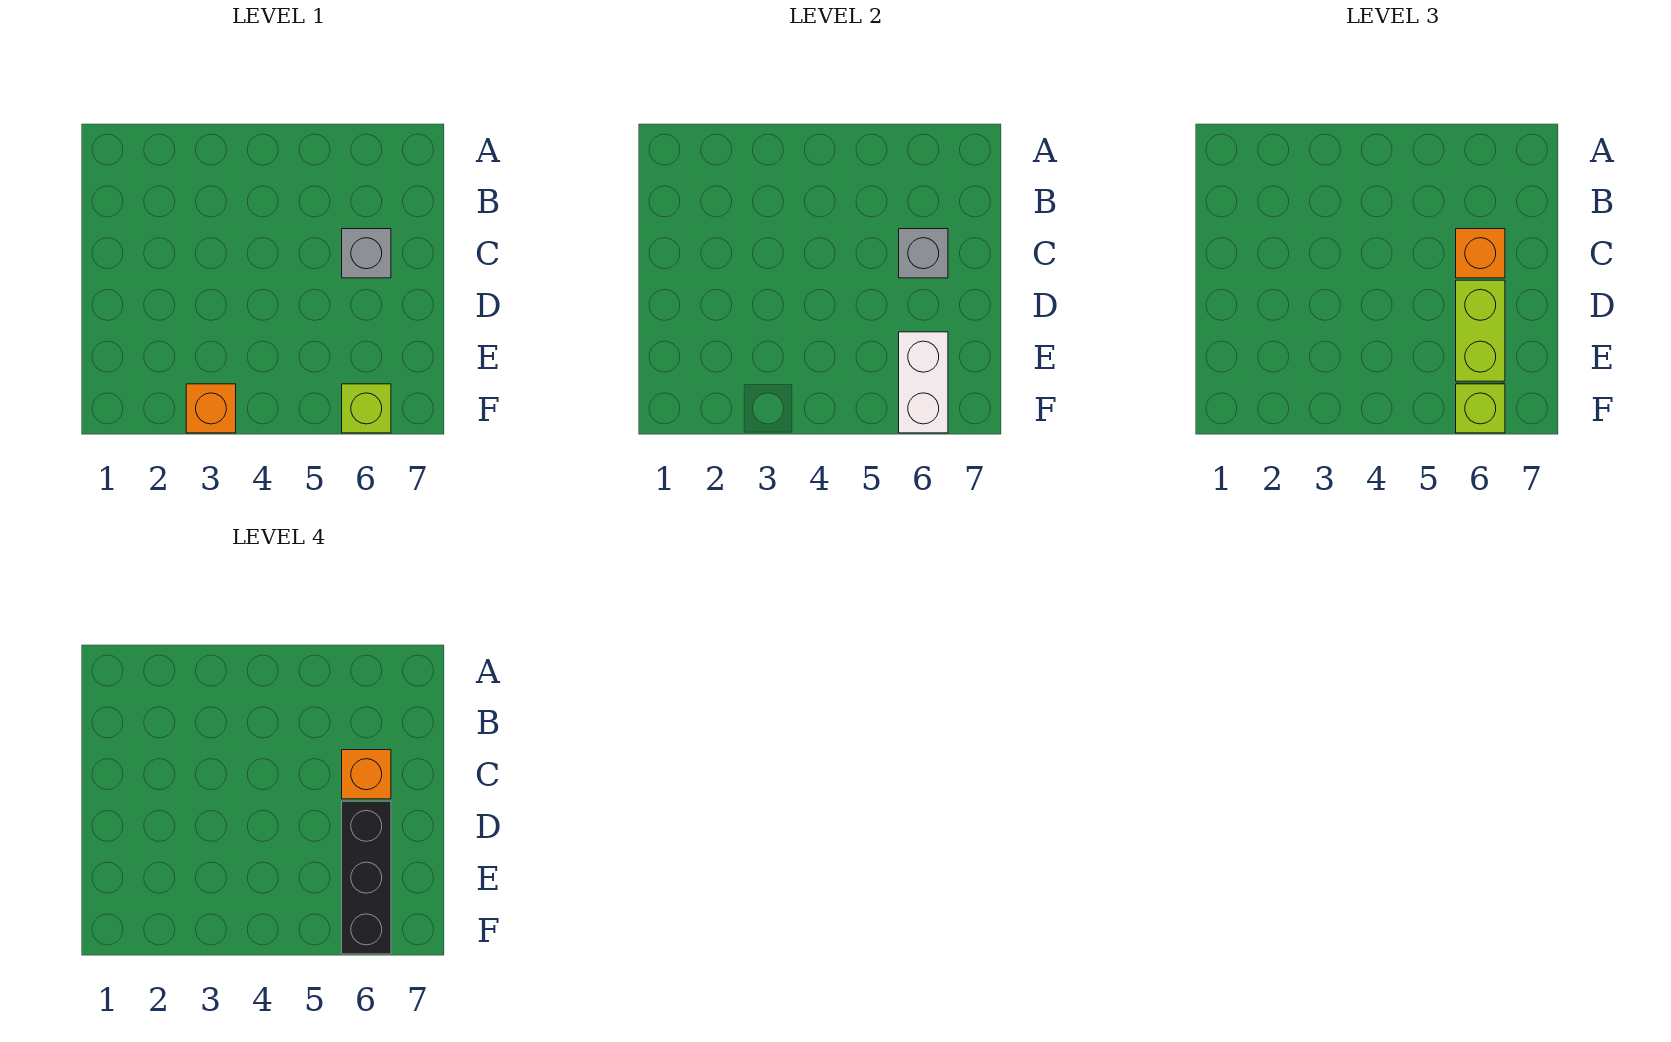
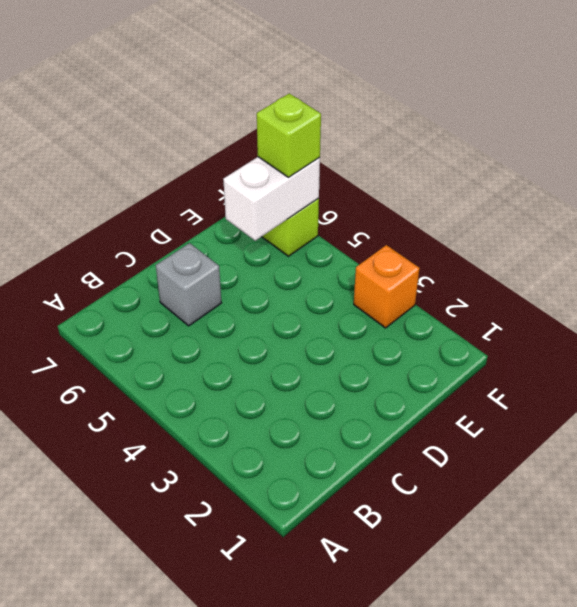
none -> grey brick C6 level 2
none -> orange brick C6 level 3

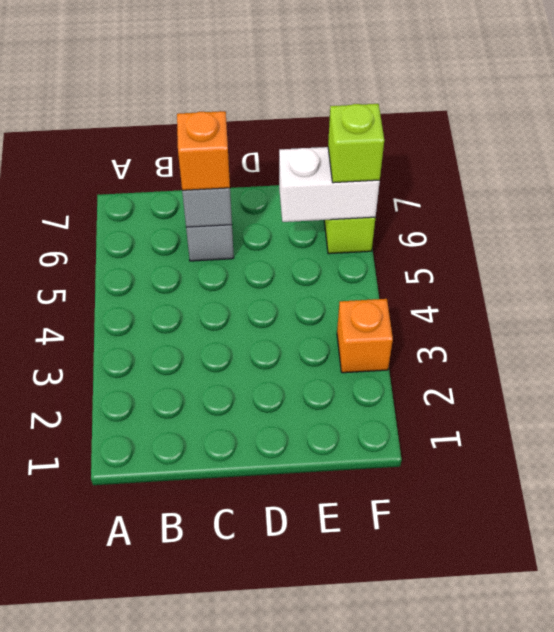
none -> lime brick D6:E6 level 3
none -> orange brick C6 level 4

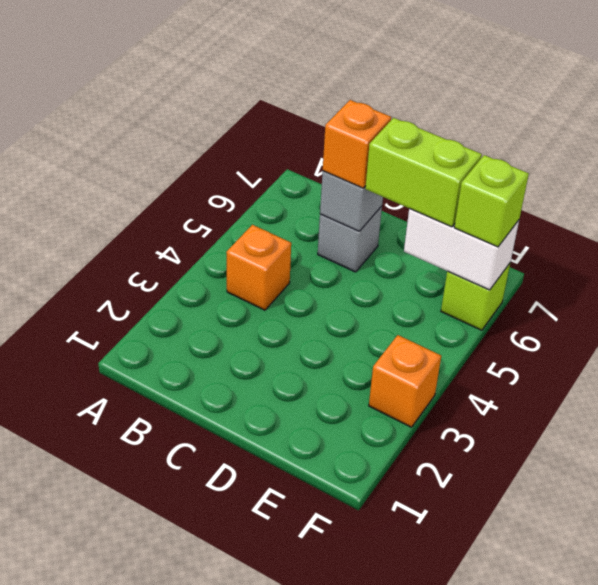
orange brick B4 level 1 -> orange brick C6 level 4
none -> black brick D6:F6 level 4

